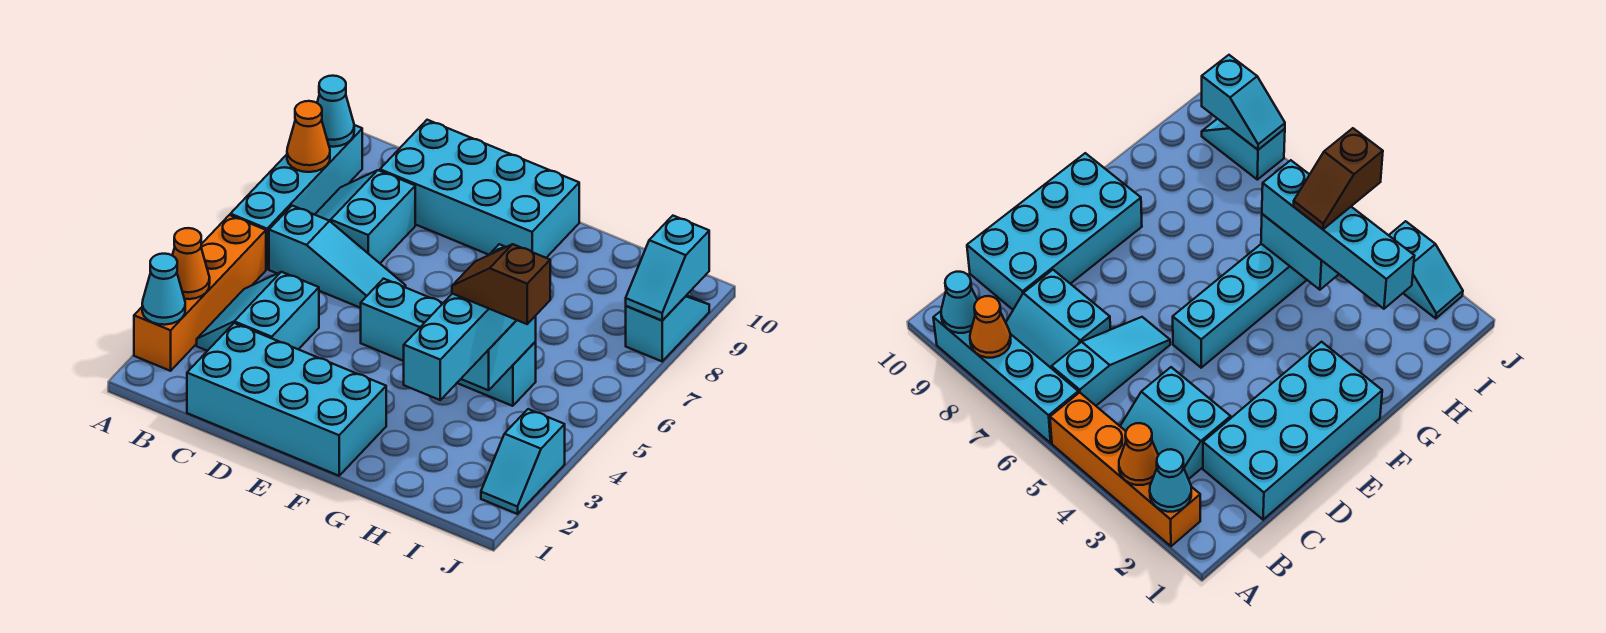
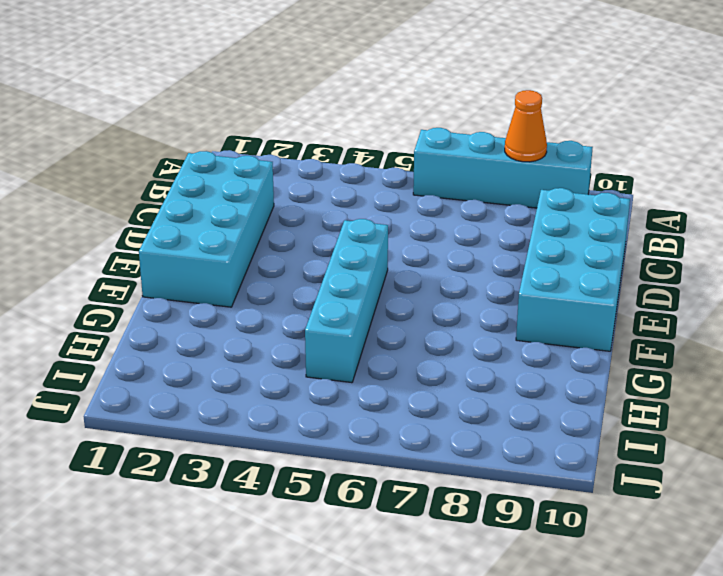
none -> orange brick A2:A5 level 1
none -> cyan slope B3:C4 level 1 top C
none -> cyan slope B6:D6 level 1 top B

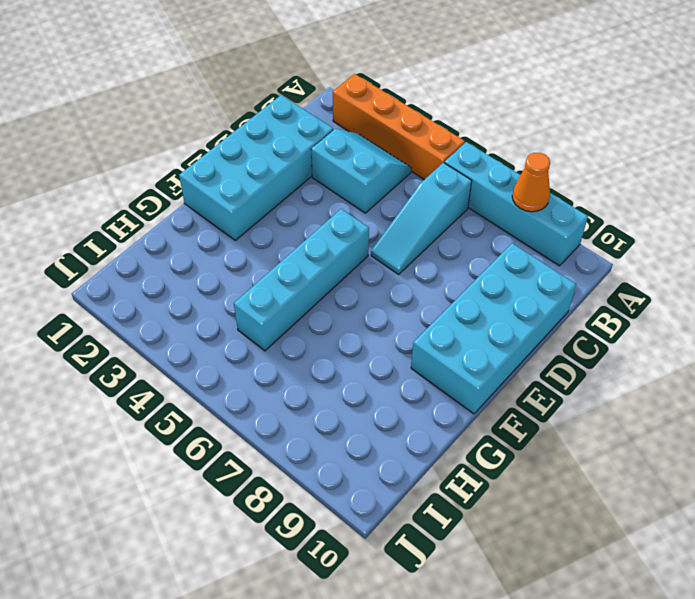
none -> cyan slope B7:C8 level 1 top C
none -> cyan slope J2:J3 level 1 top 3
none -> cyan slope J8:J9 level 1 top 8

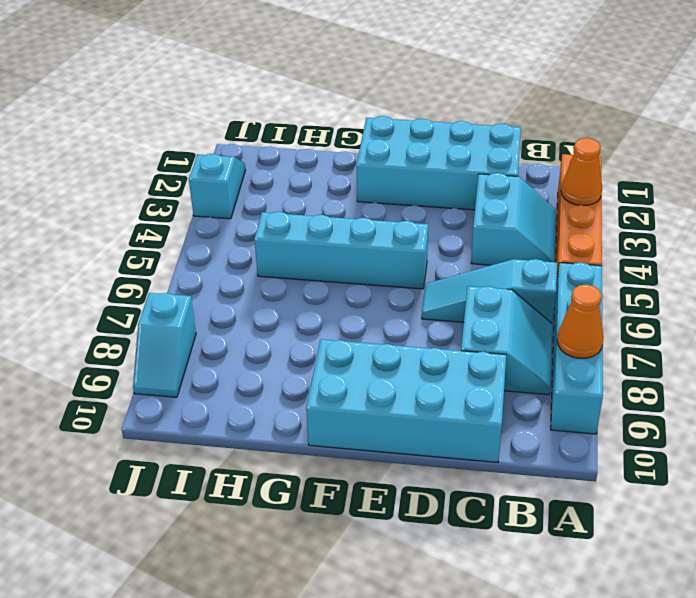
none -> cyan cone A2 level 2
none -> cyan cone A9 level 2
none -> cyan brick H4:H5 level 2

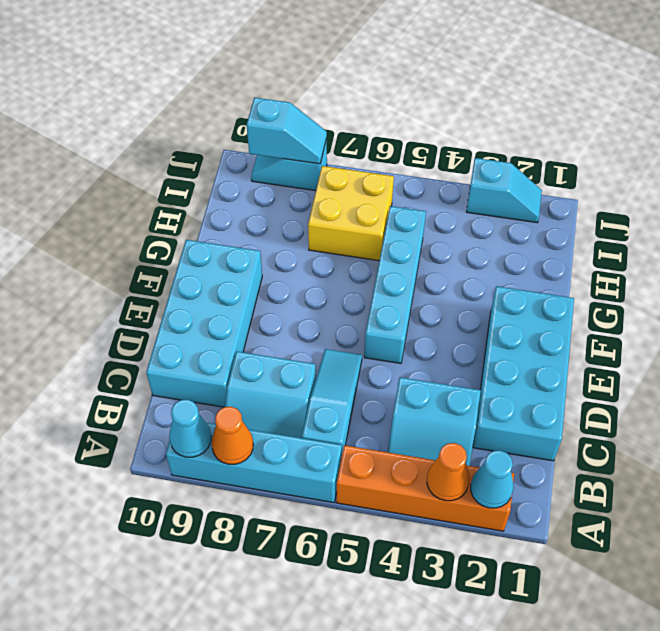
yellow brick H6:I7 level 1 -> none
none -> cyan brick H4:H5 level 2
none -> cyan brick H2:H5 level 3
none -> brown slope H4:I4 level 4 top I

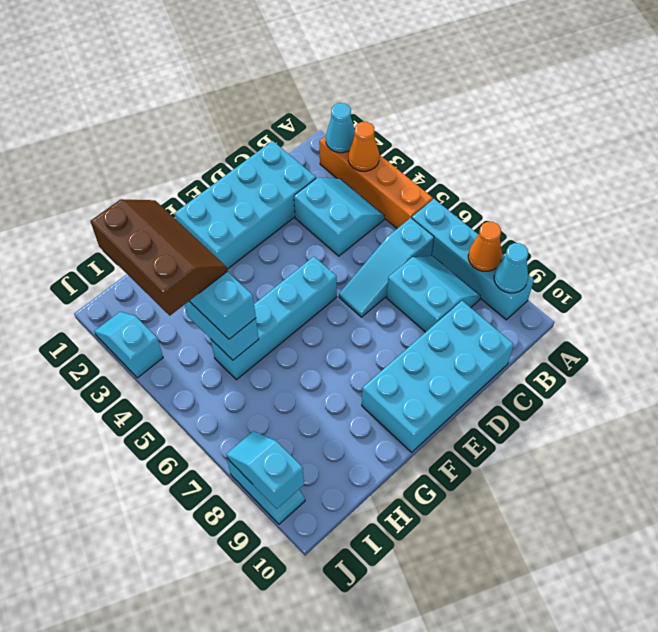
brown slope H2:I4 level 4 top I -> brown slope H4:I4 level 4 top I

